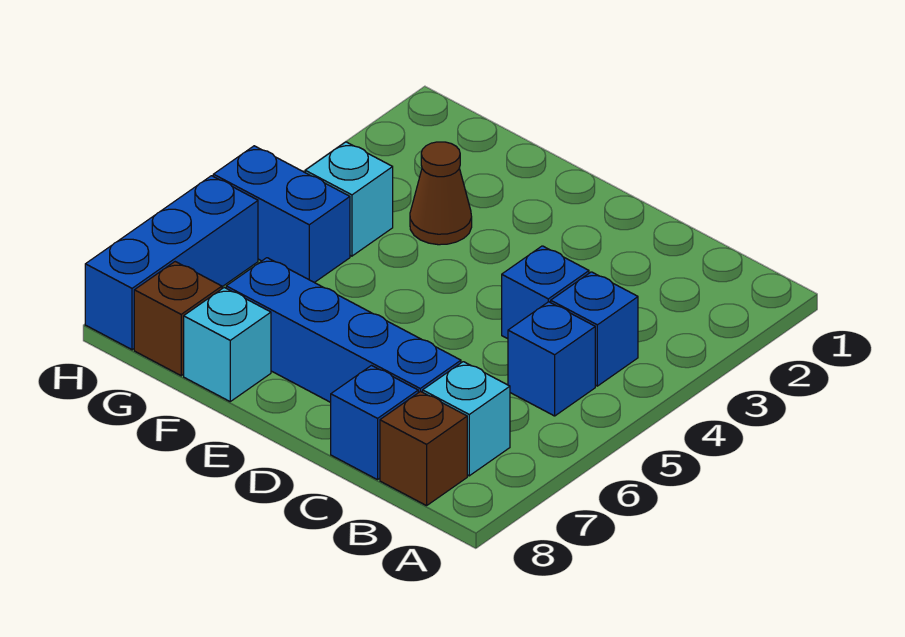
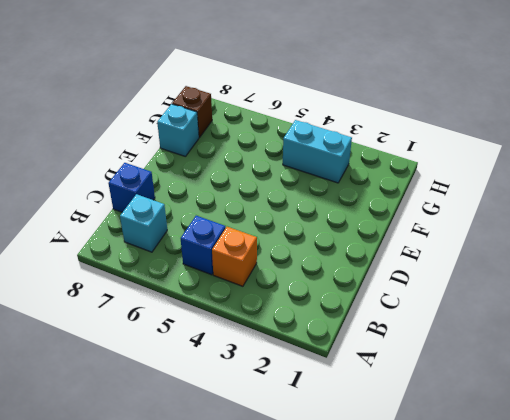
orange brick B4 level 1 -> blue brick B4 level 1
cyan brick G3:G4 level 1 -> cyan brick G4 level 1
none -> brown brick B8 level 1
none -> blue brick C4 level 1
none -> blue brick C7:F7 level 1

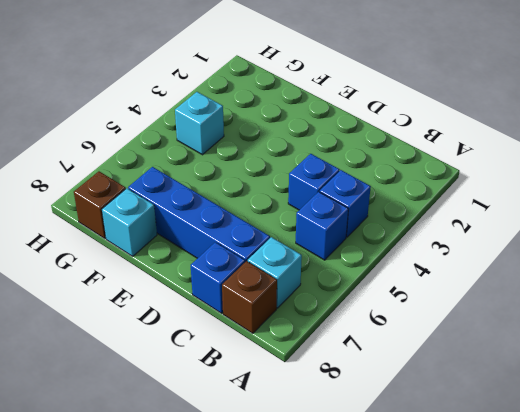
none -> brown cone F3 level 1
none -> blue brick G5:H5 level 1
none -> blue brick H6:H8 level 1

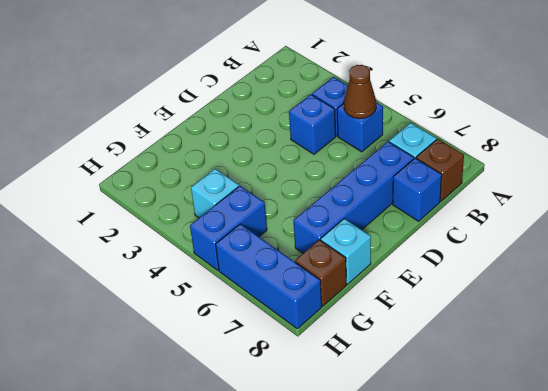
brown cone B5 level 2 -> brown cone F3 level 1

